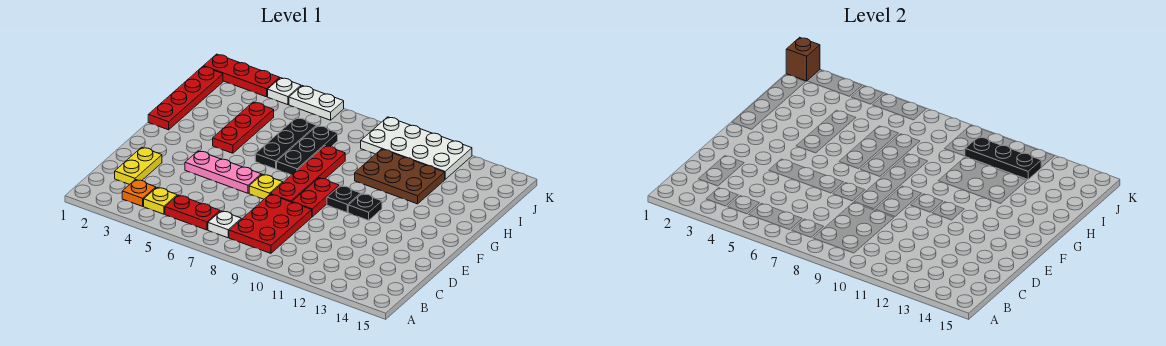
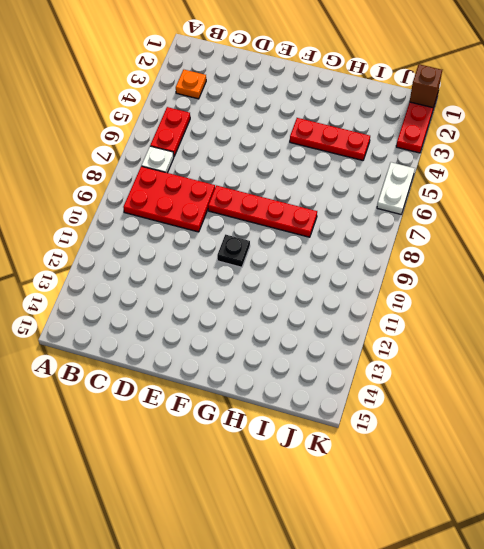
none -> yellow plate B4 level 1
none -> yellow plate C2:D2 level 1
none -> pink plate E4:E6 level 1

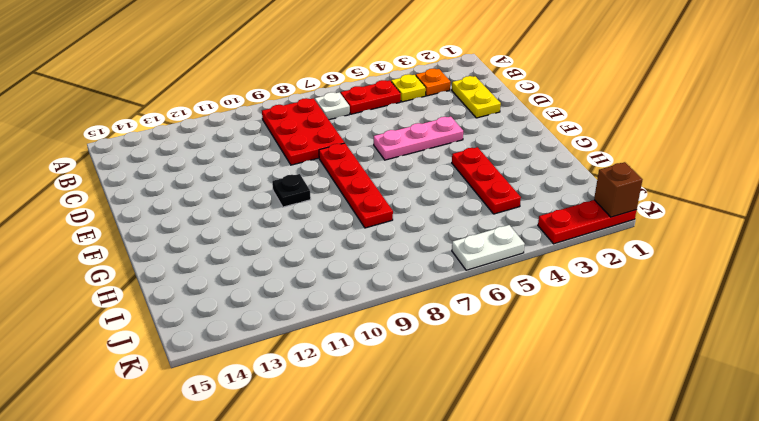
none -> yellow plate E7 level 1
none -> red plate E9:F9 level 1
none -> black plate F11 level 1

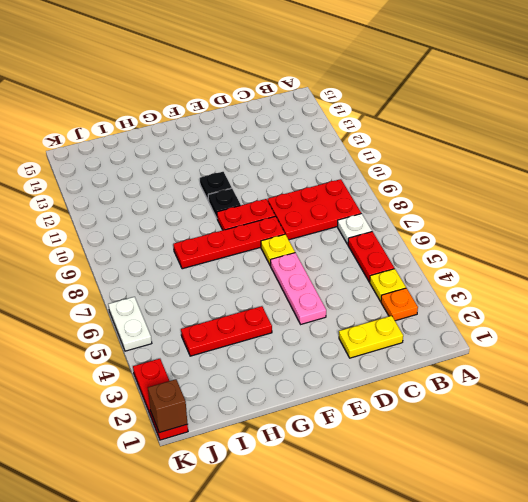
none -> red plate G1:J1 level 1
none -> black plate G6:I6 level 1
none -> black plate G7:I7 level 1

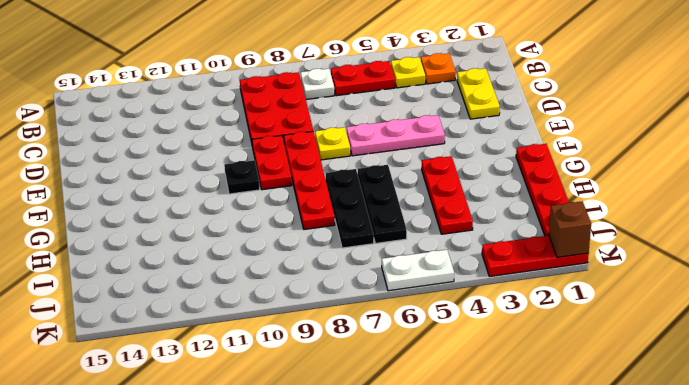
none -> black plate F11 level 1
none -> brown plate H10:I12 level 1
none -> white plate J9:K12 level 1

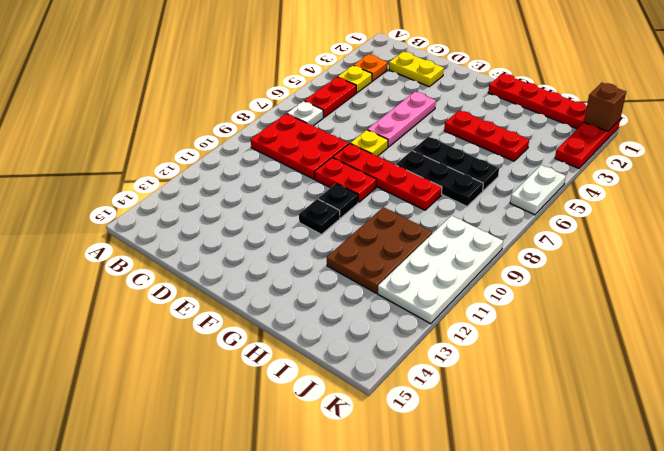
none -> white plate K4 level 1
none -> black plate J10:J12 level 2

